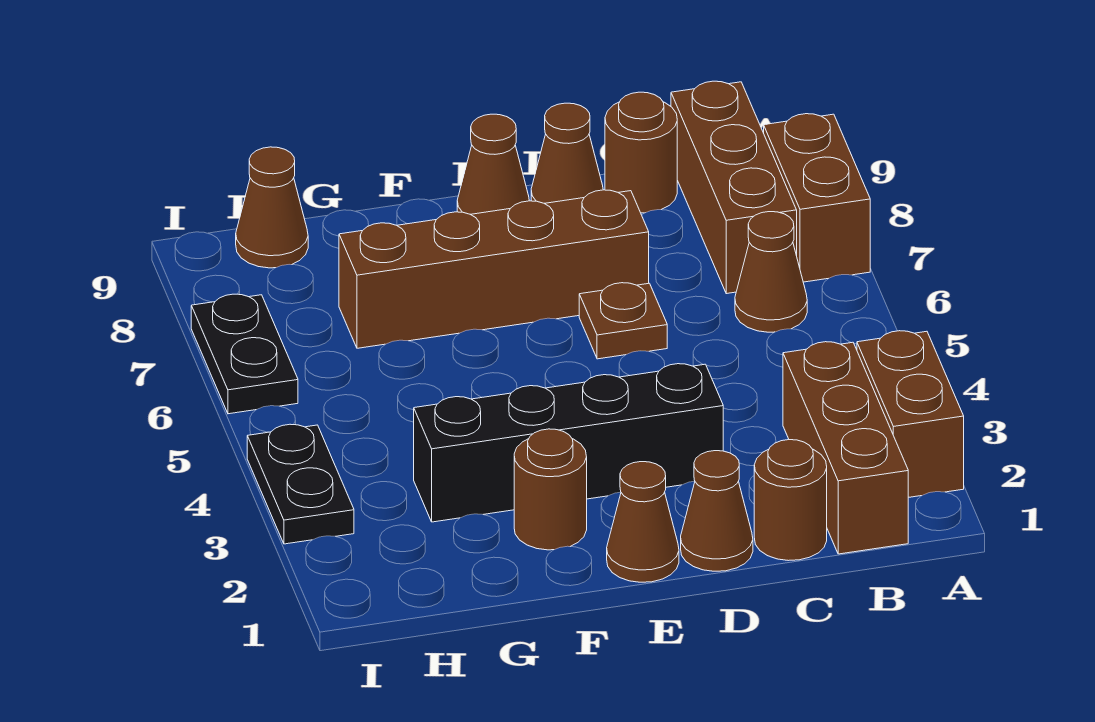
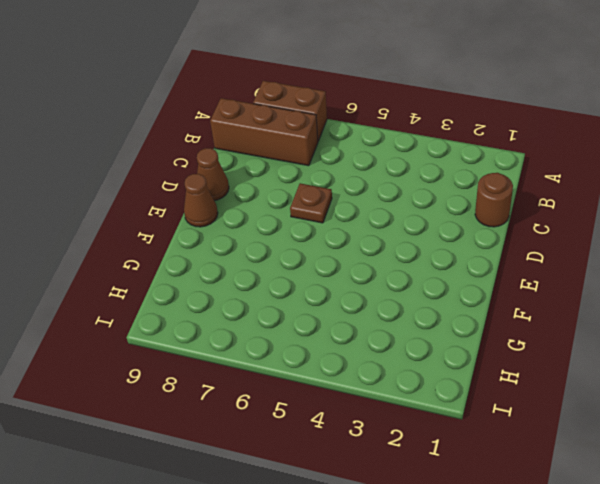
none -> brown brick A2:A3 level 1
none -> brown brick B1:B3 level 1
none -> brown cone B6 level 1

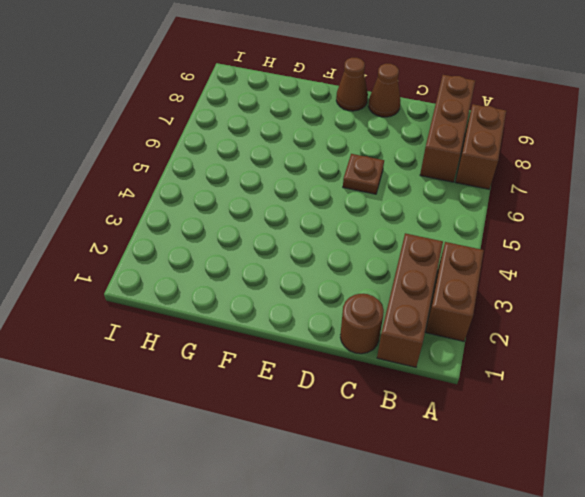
none -> brown cone B6 level 1
none -> brown round brick C9 level 1
none -> brown cone D1 level 1

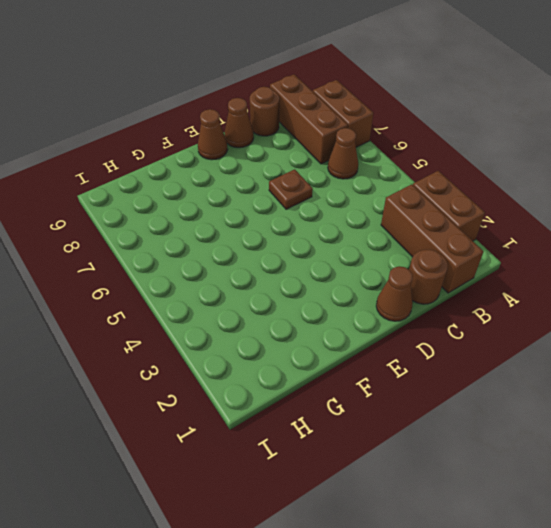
none -> black brick D3:G3 level 1
none -> brown brick D7:G7 level 1
none -> brown cone E1 level 1

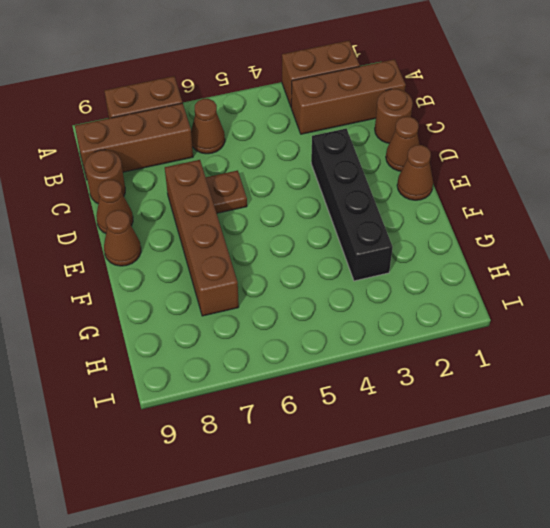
none -> brown round brick F2 level 1
none -> brown cone H9 level 1
none -> black plate I3:I4 level 1

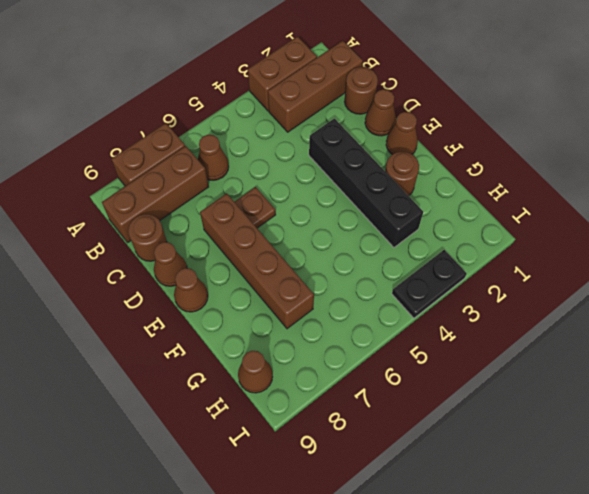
none -> black plate I6:I7 level 1

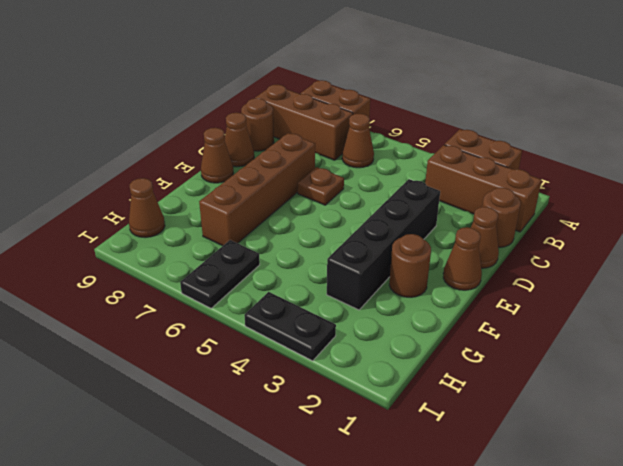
black plate H6:I6 level 1 -> black plate I6:I7 level 1

